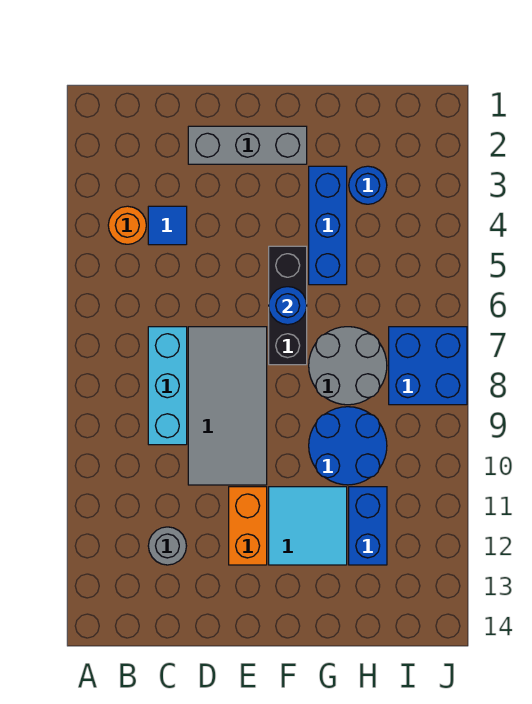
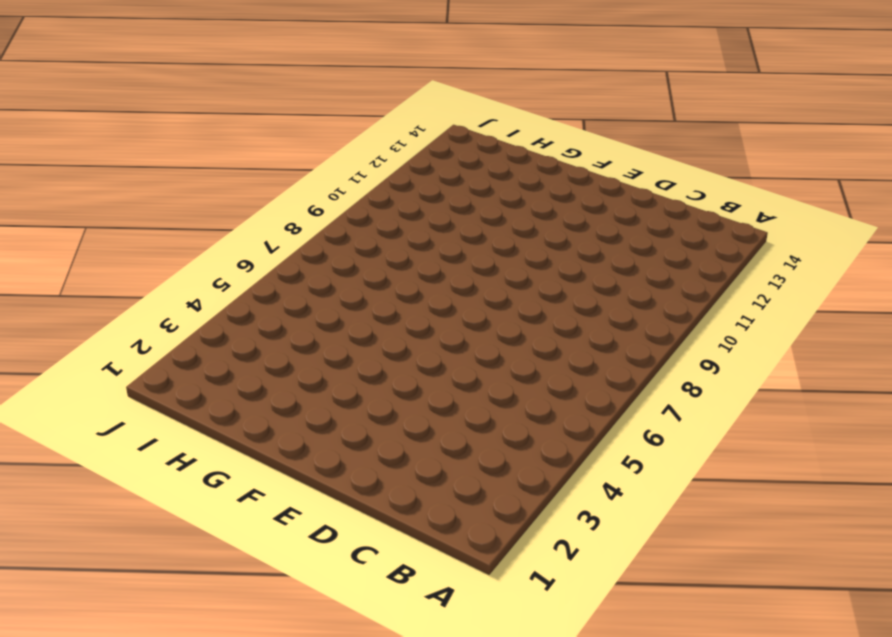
none -> orange round brick B4 level 1
none -> blue tile C4 level 1
none -> cyan brick C7:C9 level 1

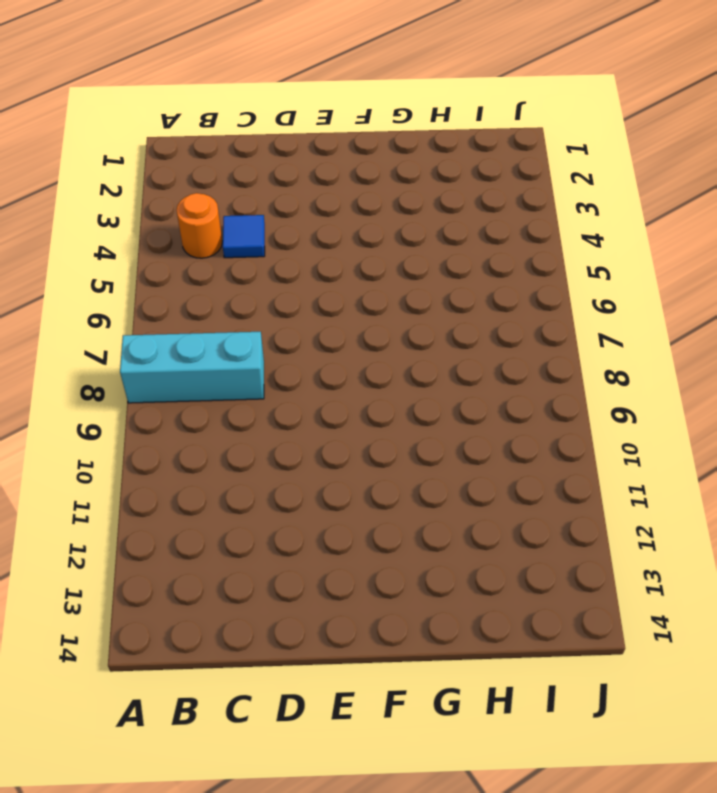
cyan brick A8:C8 level 1 -> cyan brick C7:C9 level 1
none -> grey round brick C12 level 1
none -> grey brick D2:F2 level 1
none -> grey tile D7:E10 level 1

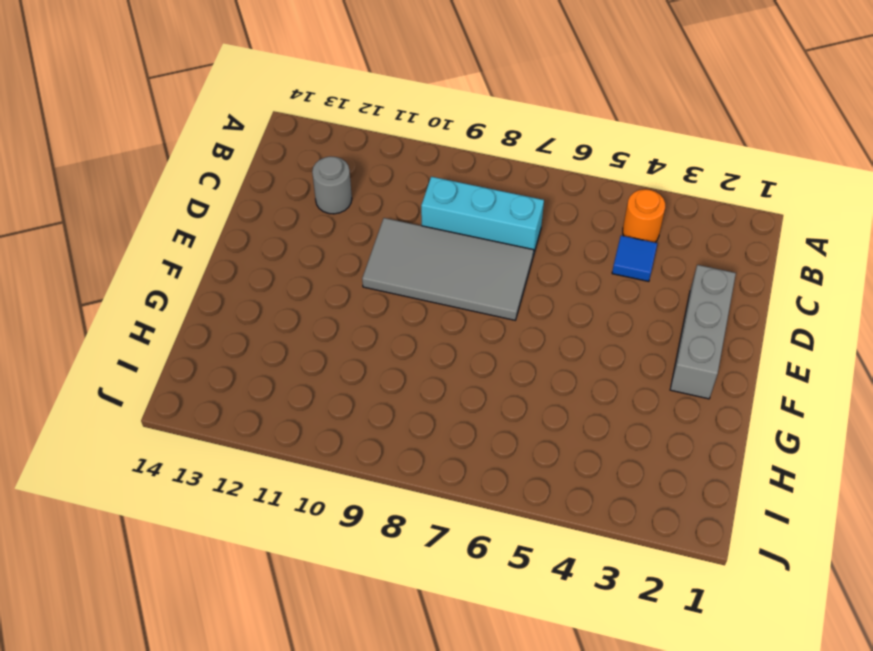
none -> orange brick E11:E12 level 1
none -> black brick F5:F7 level 1
none -> cyan tile F11:G12 level 1

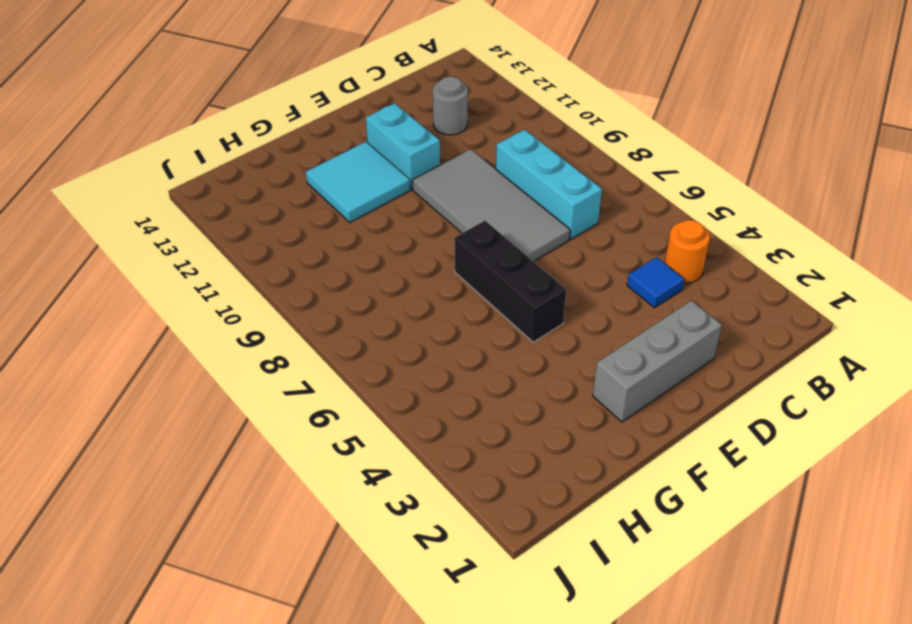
cyan brick E11:E12 level 1 -> orange brick E11:E12 level 1
none -> blue brick G3:G5 level 1
none -> grey round brick G7:H8 level 1
none -> blue round brick G9:H10 level 1

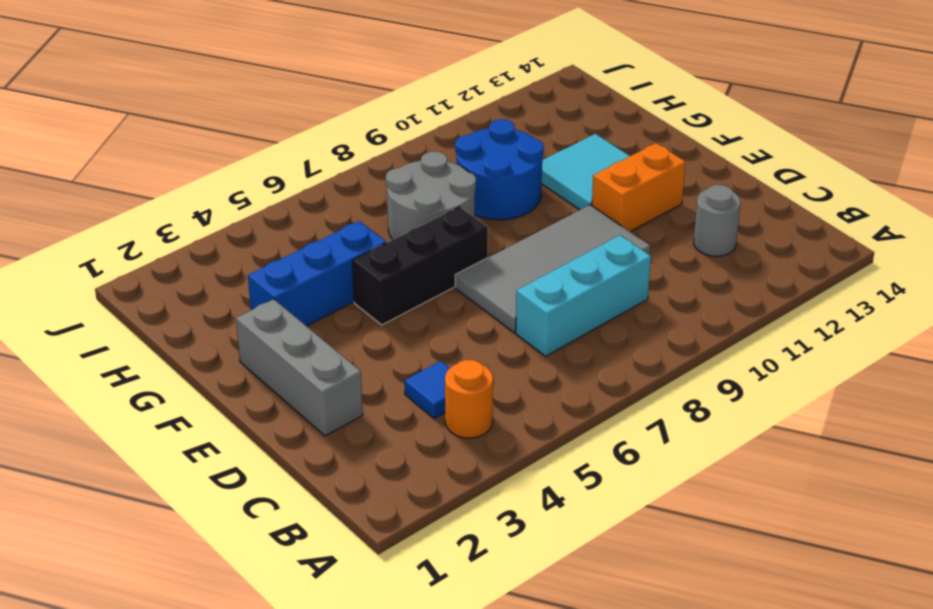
none -> blue round brick H3 level 1
none -> blue brick H11:H12 level 1
none -> blue brick I7:J8 level 1

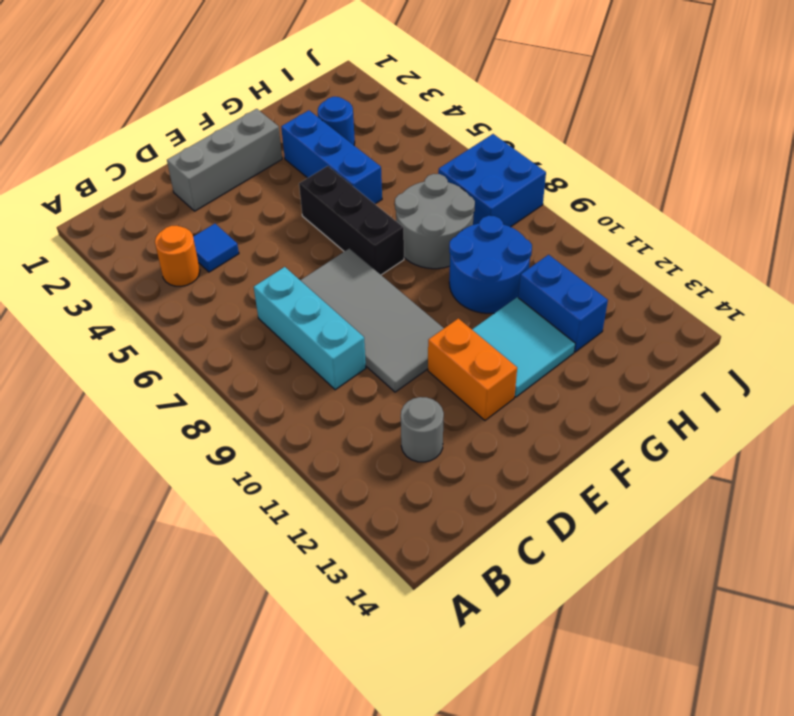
none -> blue round brick F6 level 2

